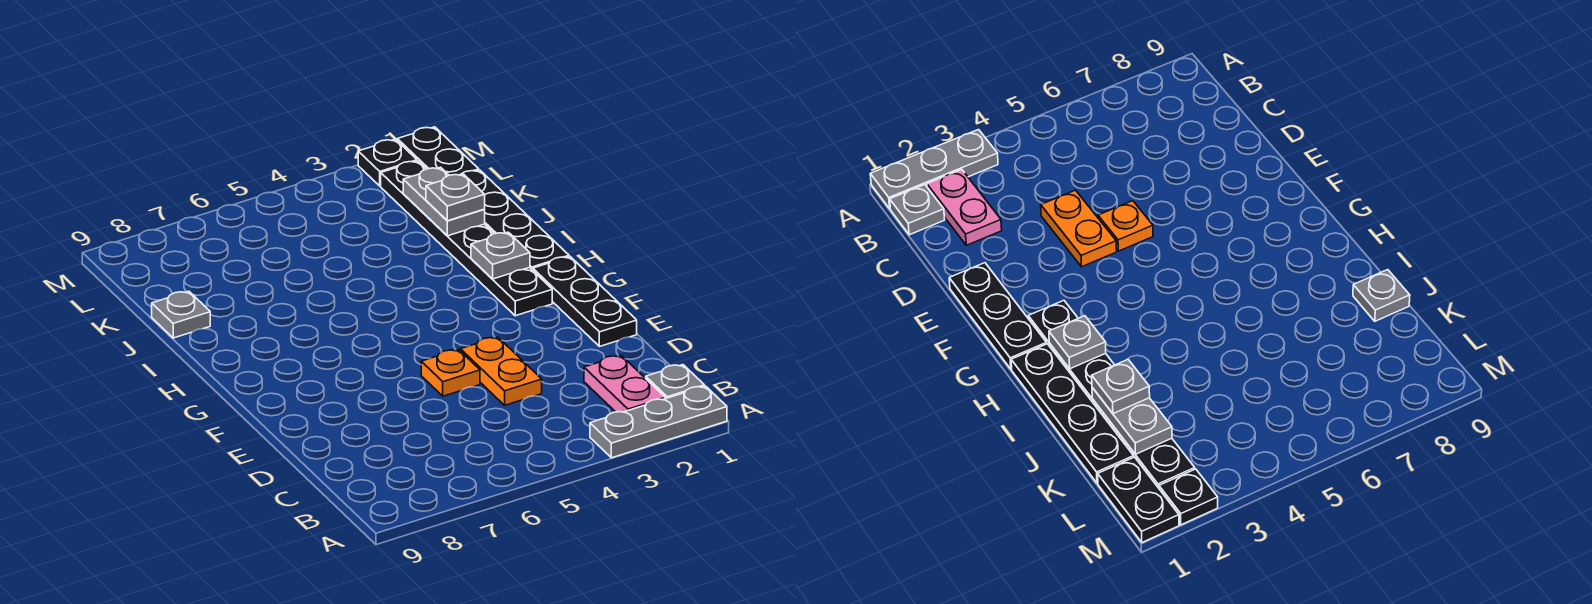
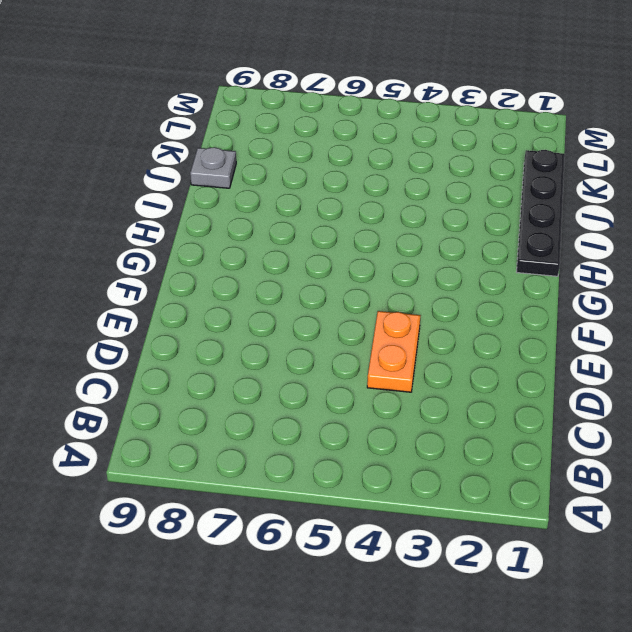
none -> grey plate A1:A3 level 1
none -> grey plate B1 level 1
none -> pink plate B2:C2 level 1

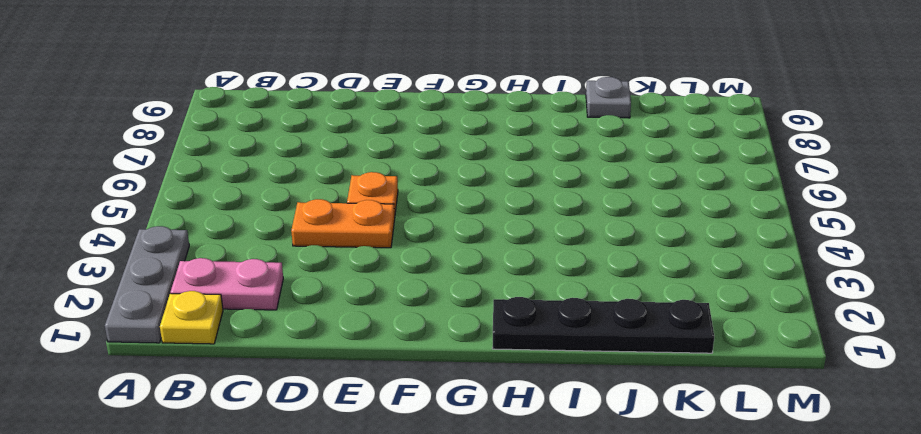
yellow plate B1 level 1 -> grey plate B1 level 1
none -> black plate E1:G1 level 1
none -> black plate G2:L2 level 1
none -> black plate L1:M1 level 1

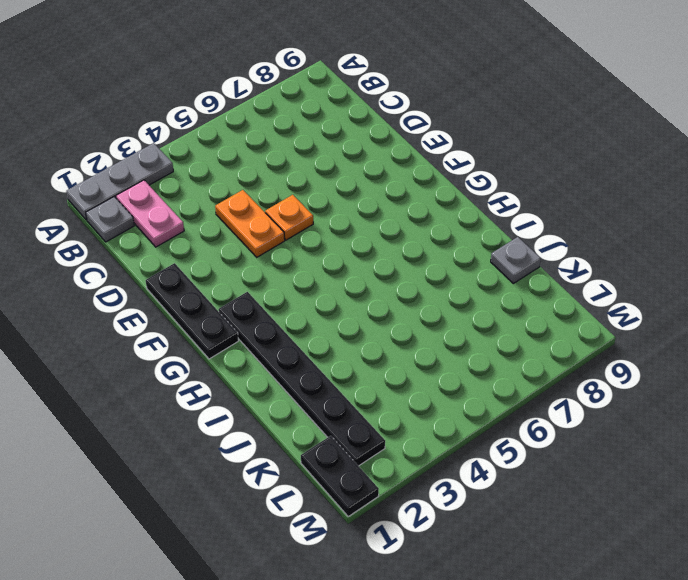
none -> black plate H1:K1 level 1
none -> black plate M2 level 1
none -> grey plate H2 level 2

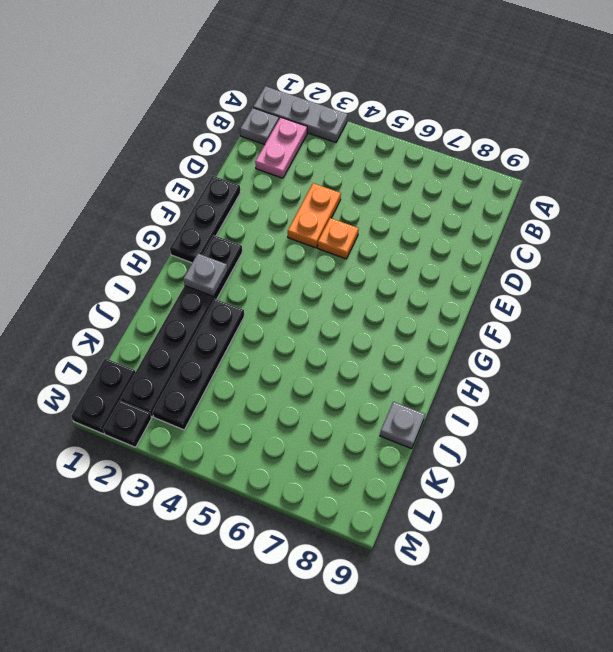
black plate I3:L3 level 1 -> black plate H1:K1 level 1
none -> grey plate J2:K2 level 2
none -> grey plate J2 level 3

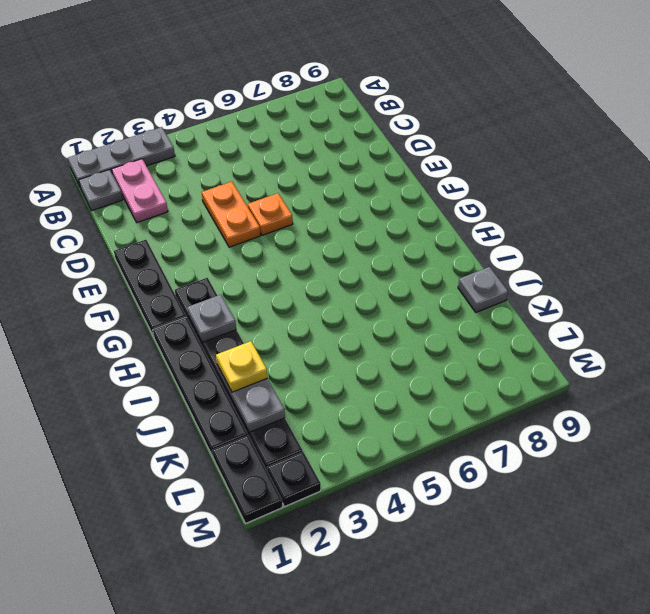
yellow plate J2 level 3 -> grey plate J2 level 3

